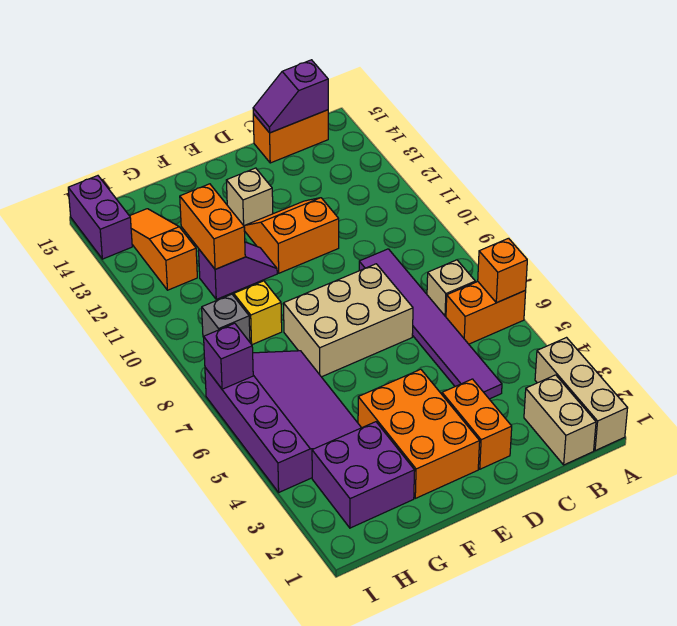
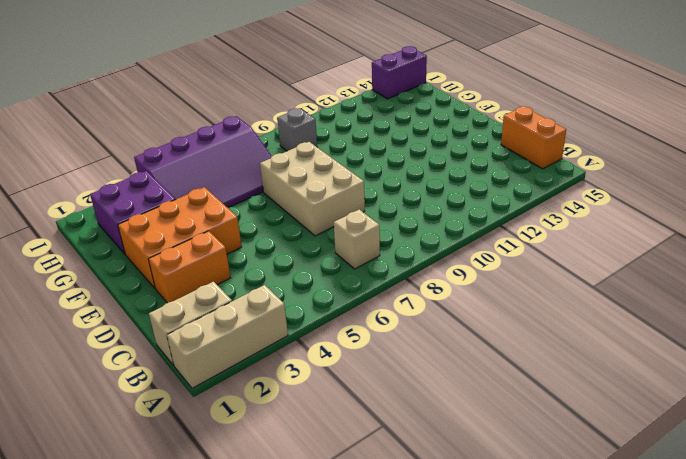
none -> orange brick A6:B6 level 1
none -> purple tile C4:C9 level 1
none -> orange slope D11:E12 level 1 top 11

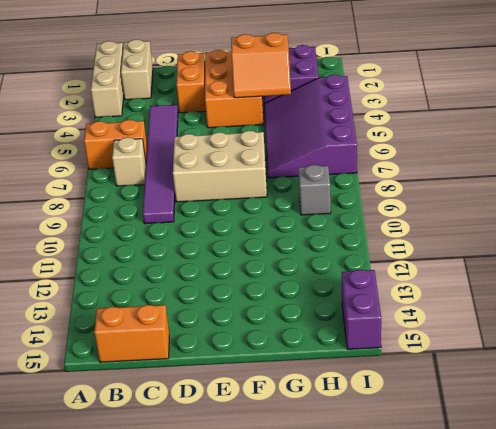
orange slope F3:G4 level 2 top 3 -> orange slope D11:E12 level 1 top 11
none -> tan brick E13 level 1
none -> purple slope F11:G11 level 1 top G
none -> yellow brick G9 level 1

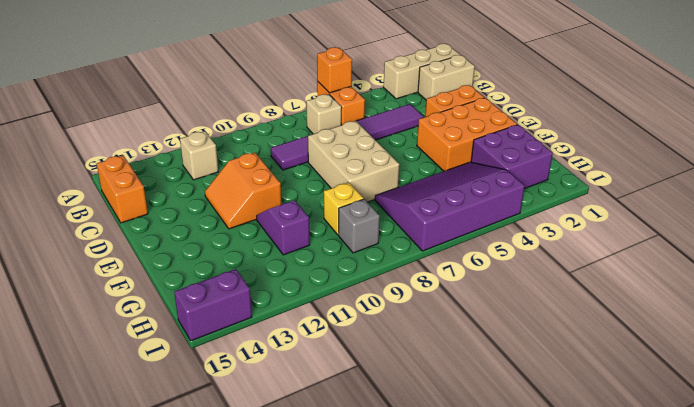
tan brick B12 level 1 -> tan brick E13 level 1
none -> orange slope H12:H14 level 1 top 12
none -> purple slope B15:C15 level 2 top B
none -> orange brick G11:G12 level 2

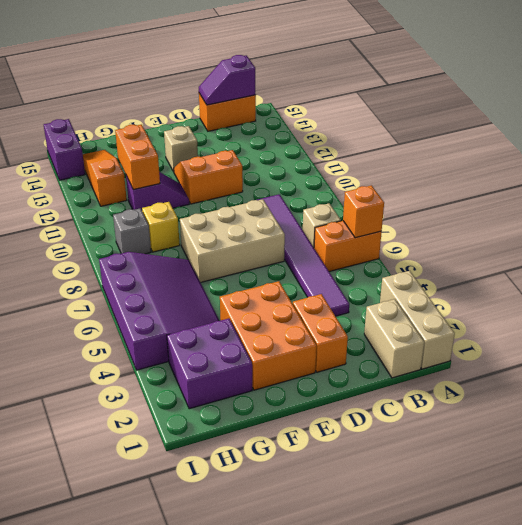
none -> purple brick I7 level 2

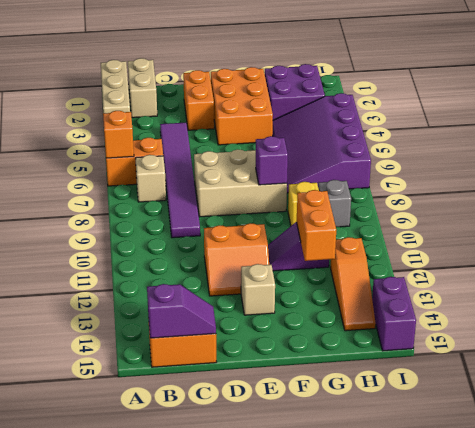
purple brick F8 level 2 -> purple brick I7 level 2

